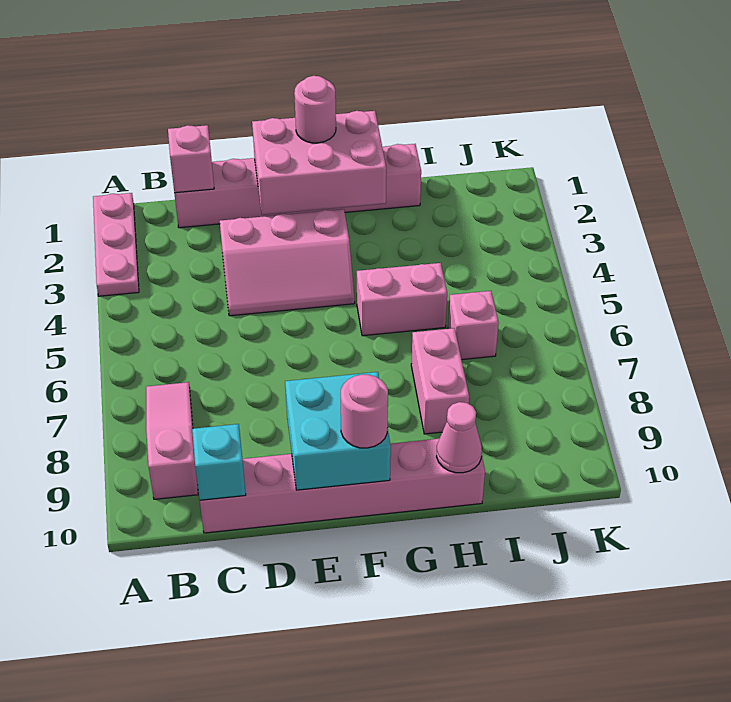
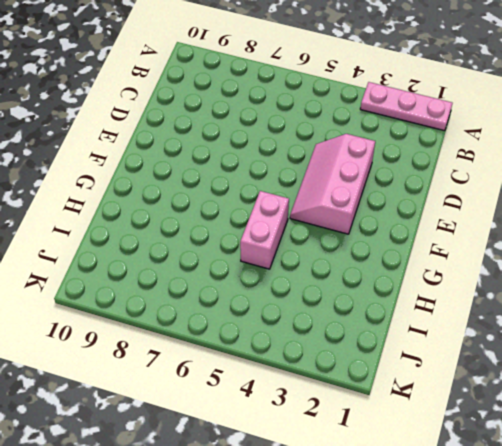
none -> pink slope B7:B9 level 1 top 9
none -> pink brick C1:H1 level 1
none -> pink brick C10:H10 level 1

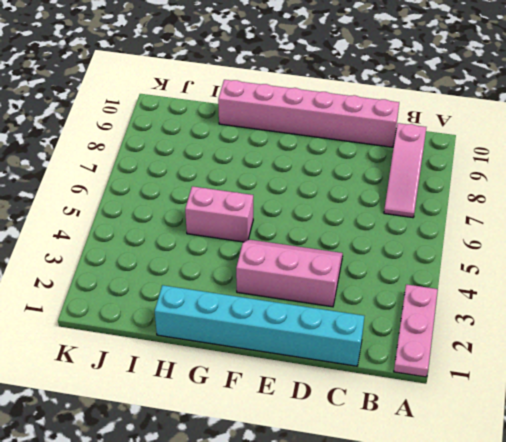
cyan brick C1:H1 level 1 -> pink brick C1:H1 level 1
none -> pink brick H7:H8 level 1
none -> pink brick I6 level 1
none -> pink brick C1 level 2

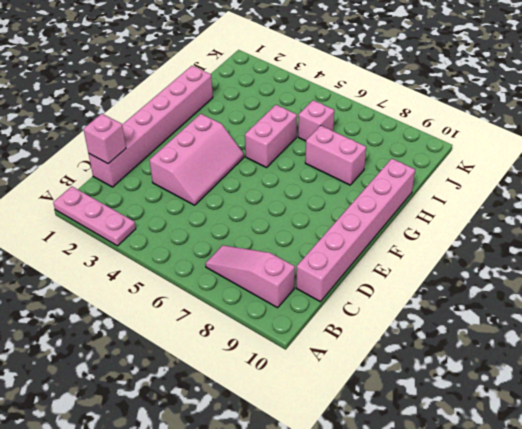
none -> cyan brick C10 level 2
none -> pink brick E1:G2 level 2
none -> cyan brick E9:F10 level 2

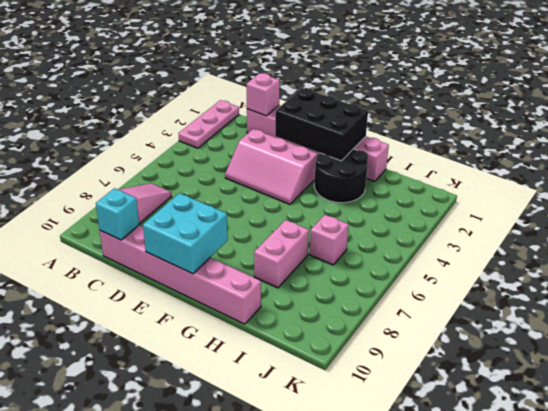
black brick E1:G2 level 2 -> pink brick E1:G2 level 2
black round brick G2:H3 level 1 -> none
none -> pink brick G5:H5 level 1
none -> pink cone H10 level 2
none -> pink round brick F1 level 3

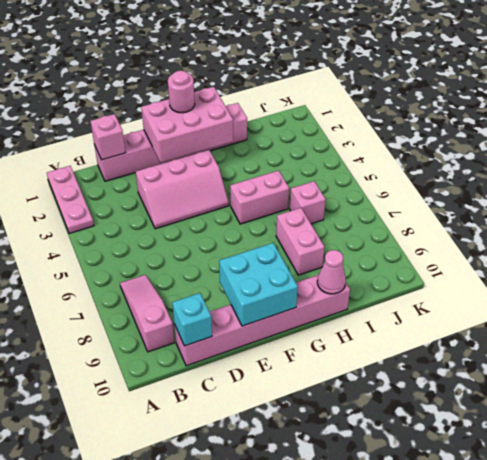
none -> pink round brick F10 level 3

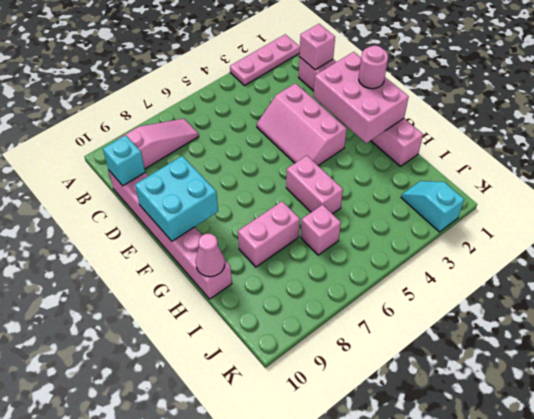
cyan slope J2:K2 level 1 top K -> none
none -> pink round brick F10 level 3

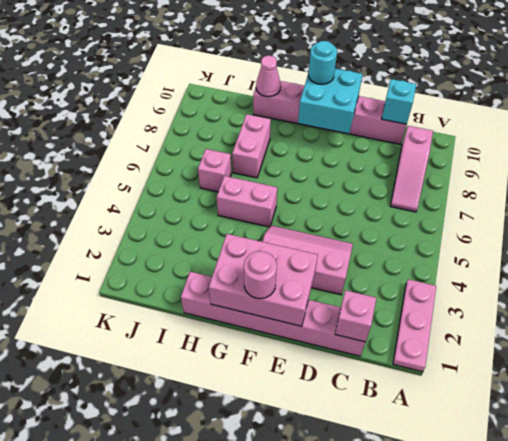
cyan round brick F10 level 3 -> pink round brick F10 level 3

